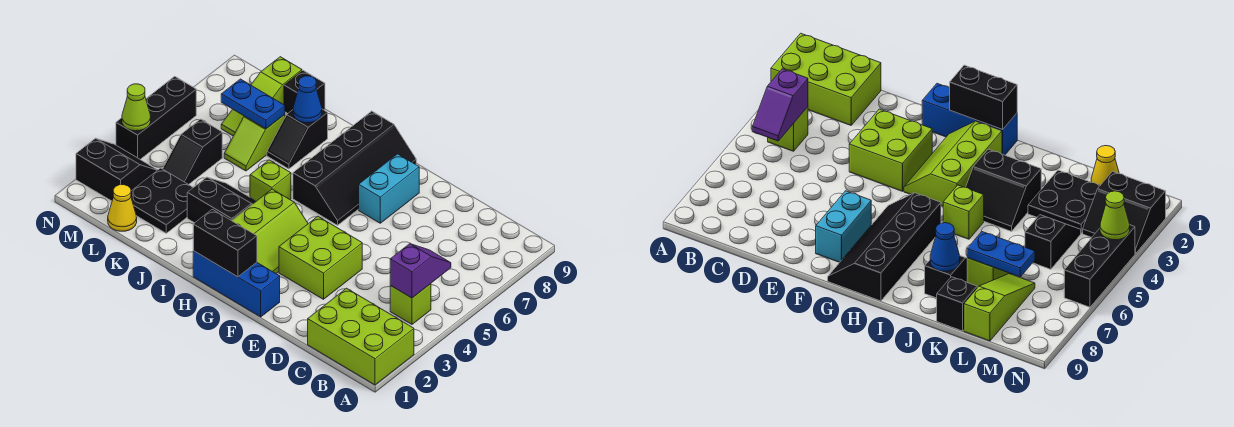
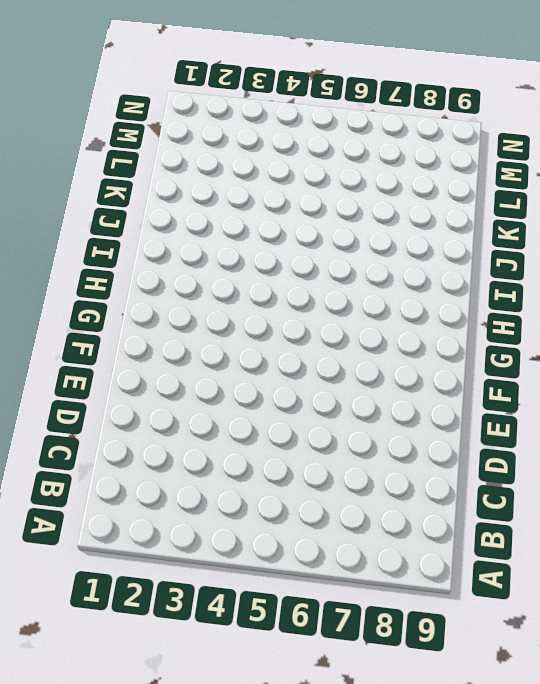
none -> lime brick A1:C2 level 1
none -> lime brick B4 level 1
none -> lime brick E3:F4 level 1

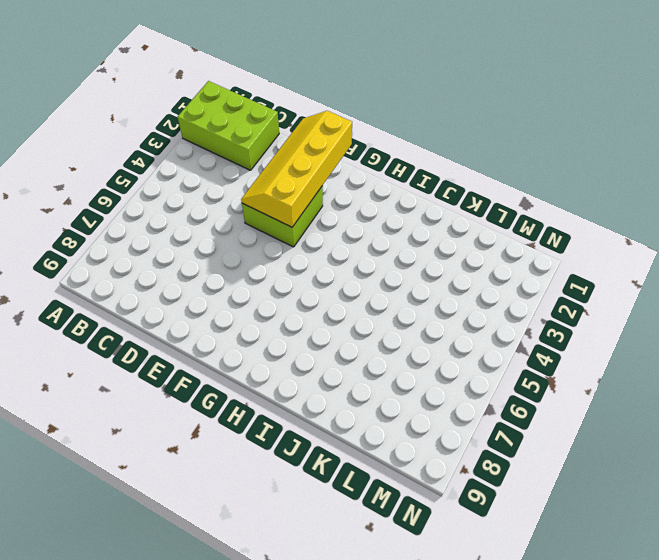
yellow slope E1:F4 level 2 top F -> none
none -> lime brick B4 level 1
none -> blue brick F1:H1 level 1
none -> cyan brick F7:F8 level 1

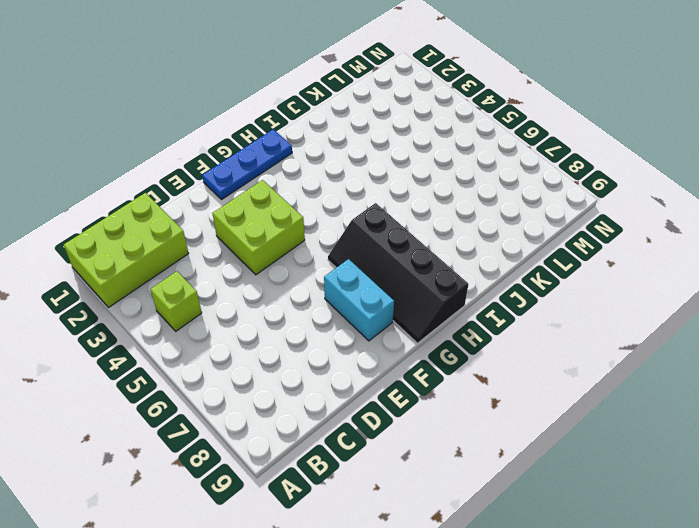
blue plate F1:H1 level 1 -> blue brick F1:H1 level 1
none -> lime slope G2:H4 level 1 top H
none -> black slope I3:J4 level 1 top 3
none -> lime brick I5 level 1

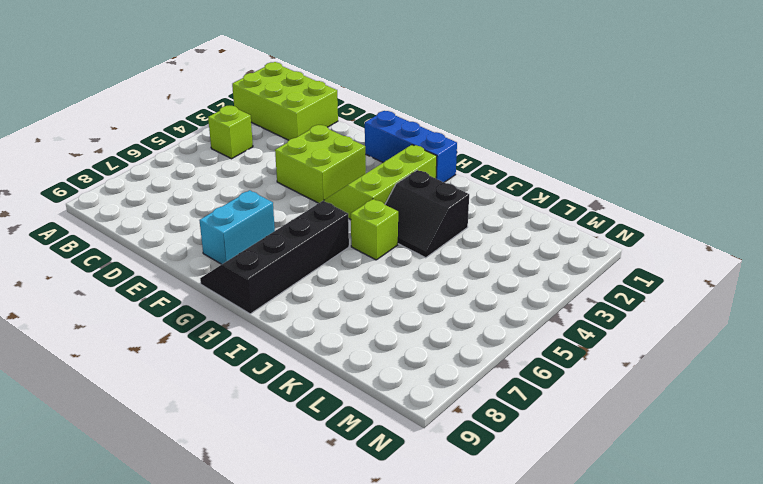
none -> black slope J7:J8 level 1 top 8
none -> black plate K2:L3 level 1
none -> lime slope K6:K7 level 1 top 7

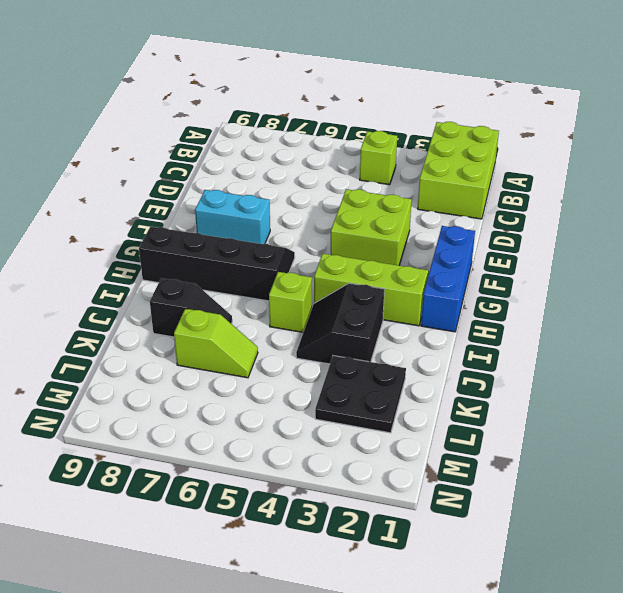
none -> black brick K9 level 1
none -> yellow cone L1 level 1
none -> black slope L4:L5 level 1 top 5

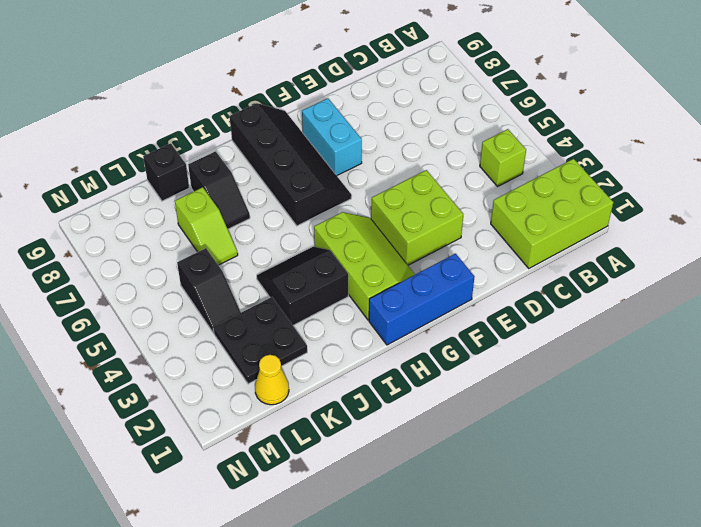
none -> lime brick I5 level 1
none -> lime slope L7:L9 level 1 top 9
none -> black slope M2:N3 level 1 top 2

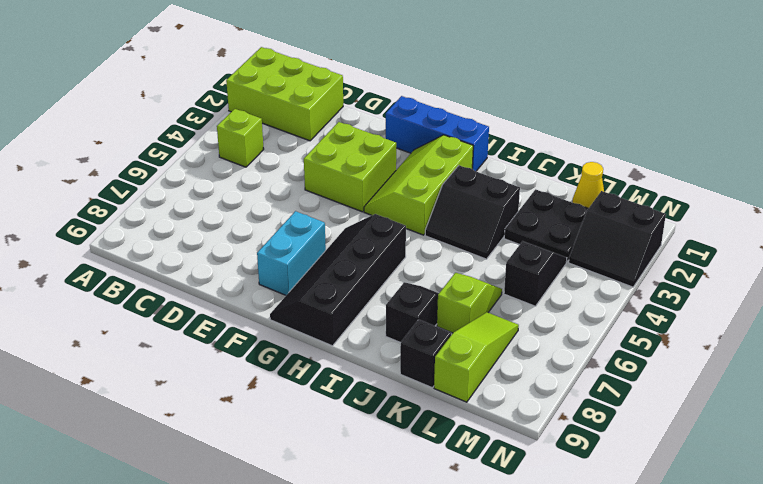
none -> lime brick I5 level 1
none -> black brick N4:N6 level 1
none -> purple slope B4:B5 level 2 top 4

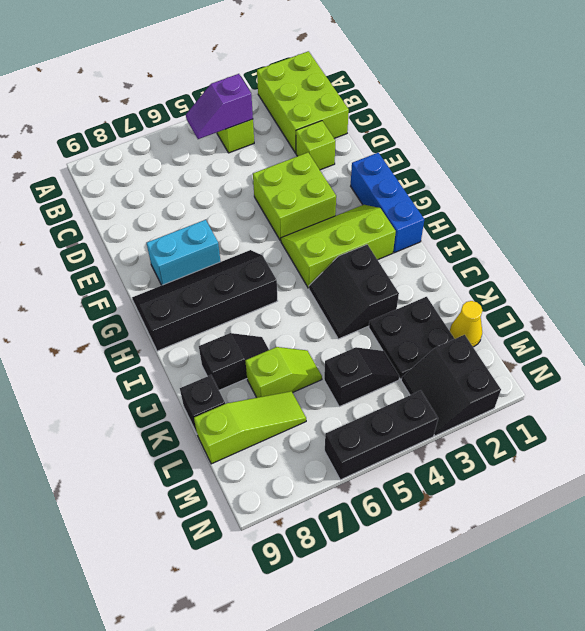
lime brick D2 level 1 -> lime brick I5 level 1
none -> black brick G1:H1 level 2
none -> blue cone J8 level 2
none -> blue plate K7:L7 level 2

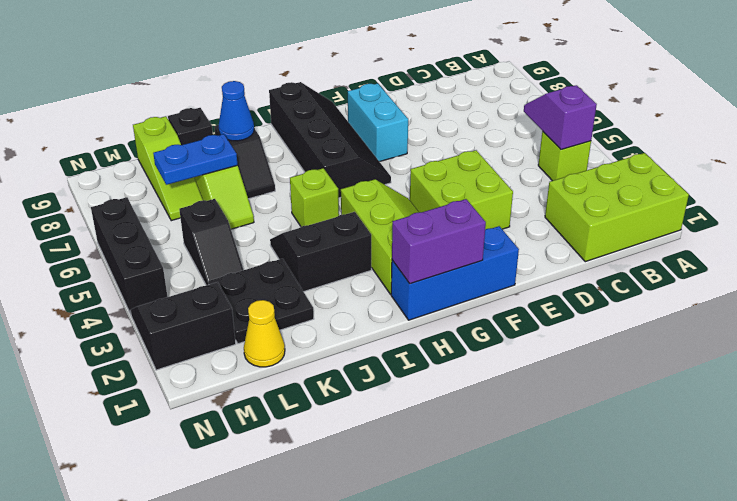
purple brick G1:H1 level 2 -> black brick G1:H1 level 2
none -> lime cone N4 level 2

